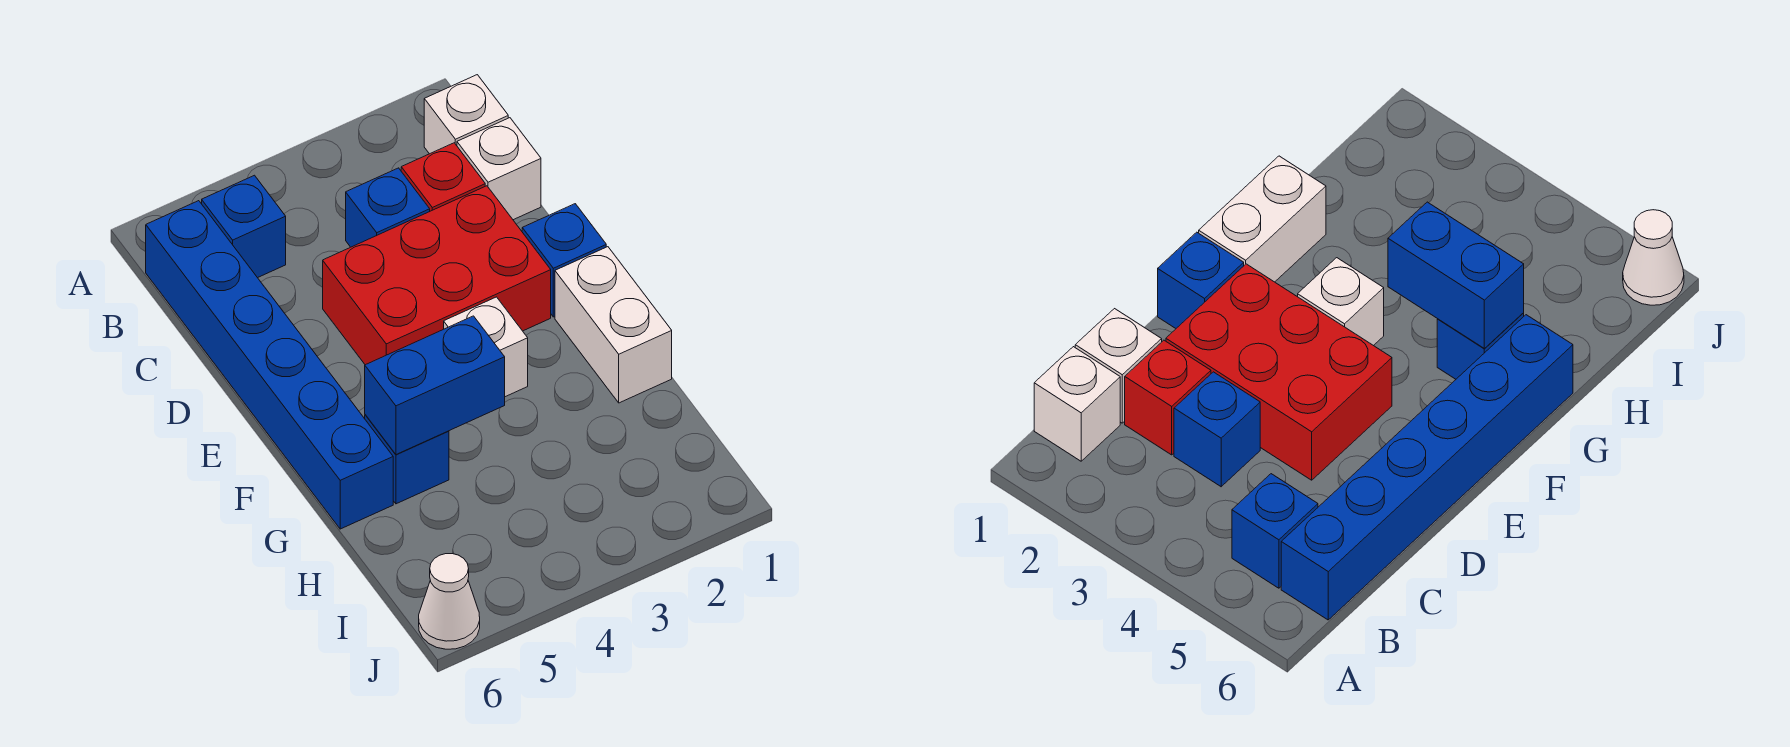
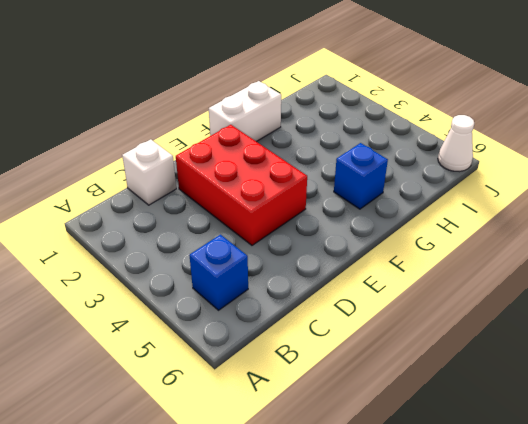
none -> white brick B1 level 1
none -> blue brick B6:G6 level 1
none -> red brick C2 level 1

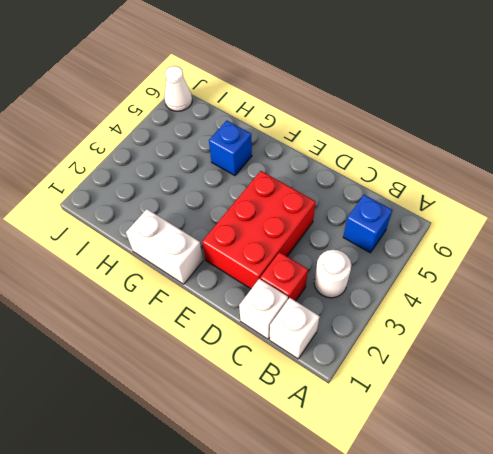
white round brick B3 level 1 -> none
none -> blue brick B6:G6 level 1
none -> blue brick C3 level 1
none -> blue brick E1 level 1

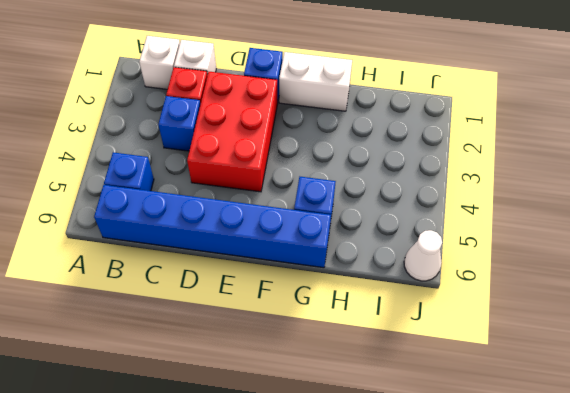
none -> white brick F3 level 1
none -> blue brick G4:G5 level 2

